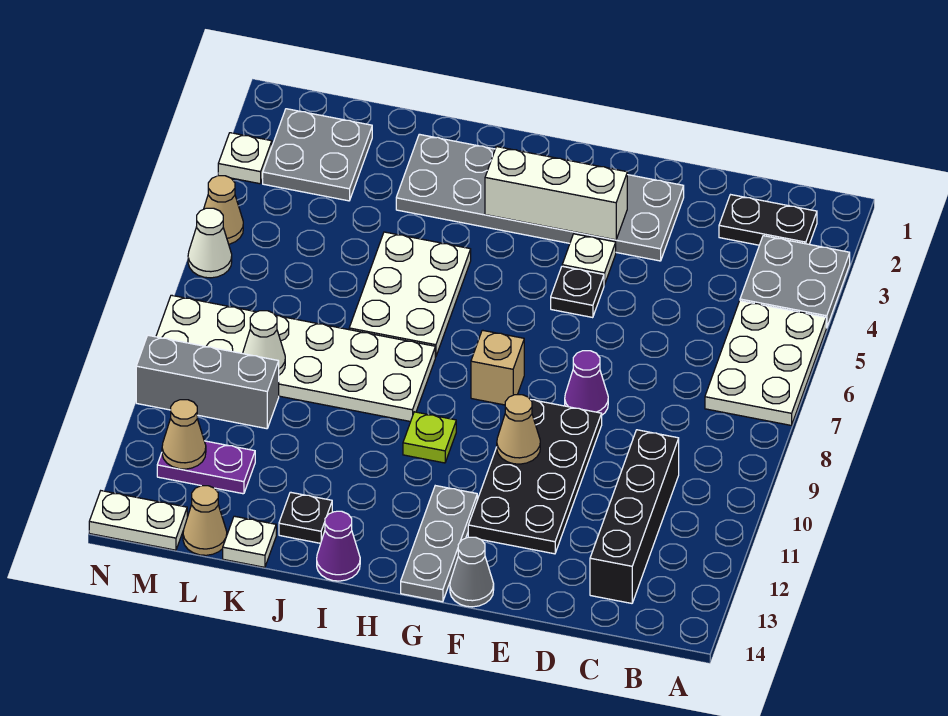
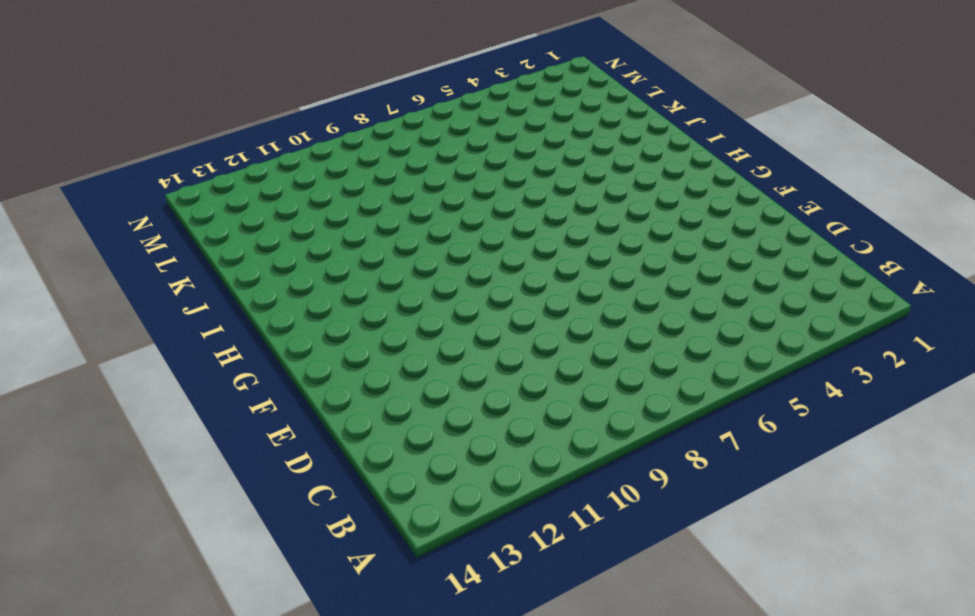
none -> grey plate A3:B4 level 1
none -> white plate A5:B7 level 1
none -> black plate B2:C2 level 1
none -> black brick C10:C13 level 1

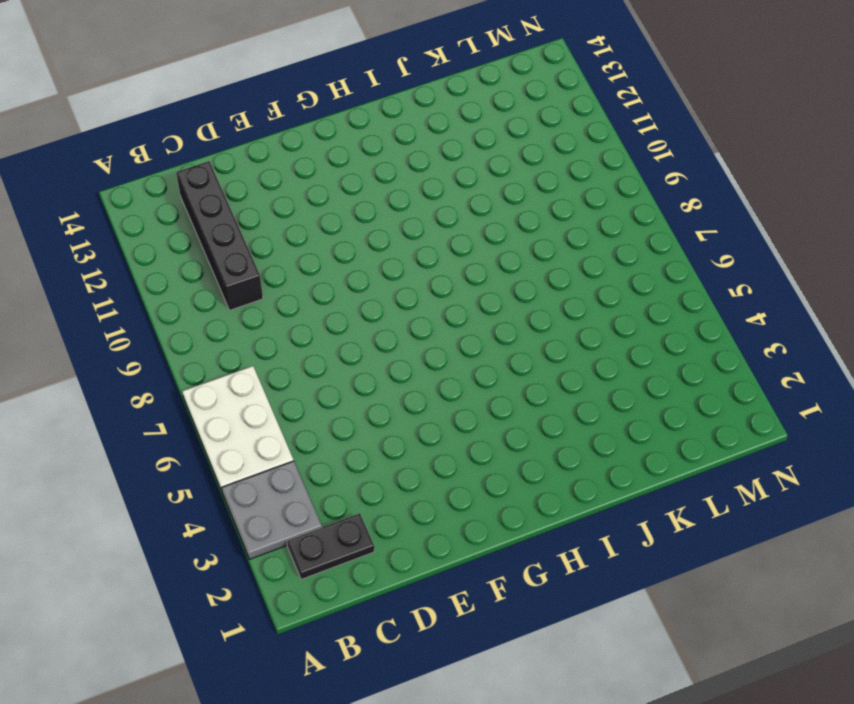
none -> grey plate E2:J3 level 1
none -> purple cone E8 level 1
none -> black plate E9:F12 level 1
none -> white plate F4 level 1

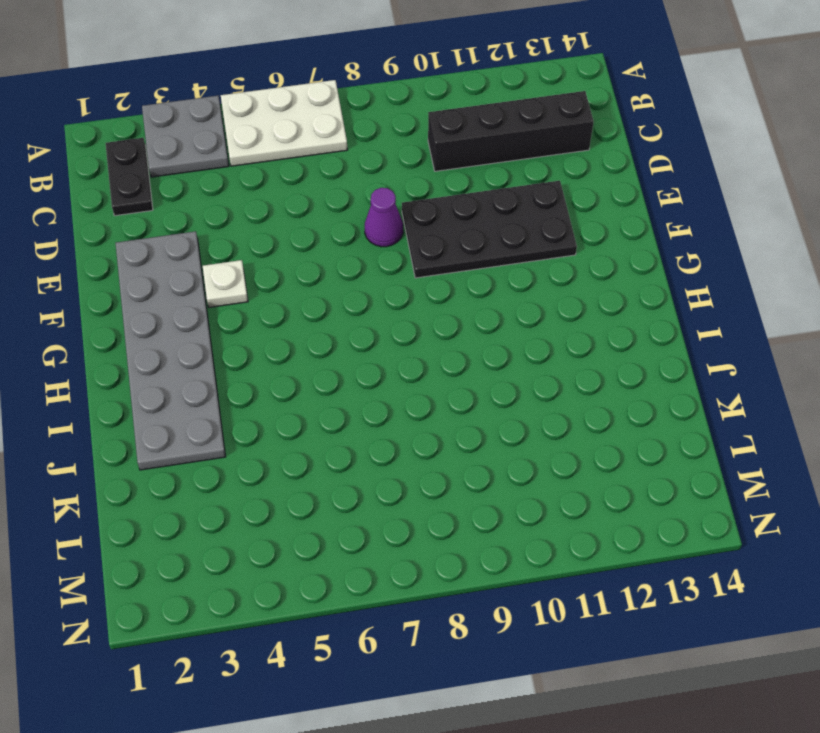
none -> black plate F5 level 1
none -> grey cone F14 level 1
none -> tan brick G8 level 1
none -> grey plate G12:G14 level 1

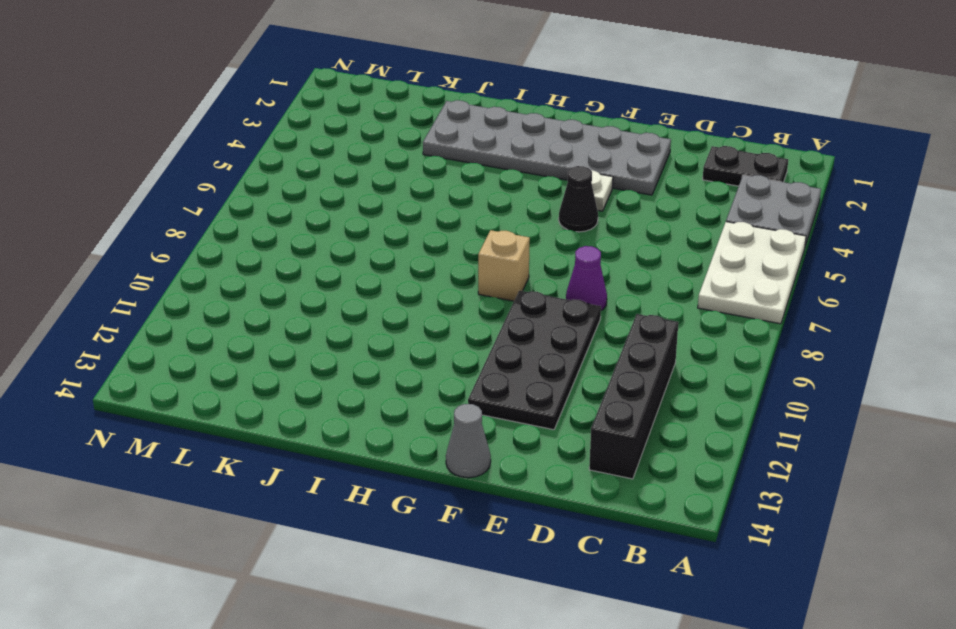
black cone F5 level 1 -> black plate F5 level 1
none -> grey plate G12:G14 level 1
none -> lime plate H10 level 1
none -> white plate I5:J7 level 1
none -> white plate I8:N9 level 1

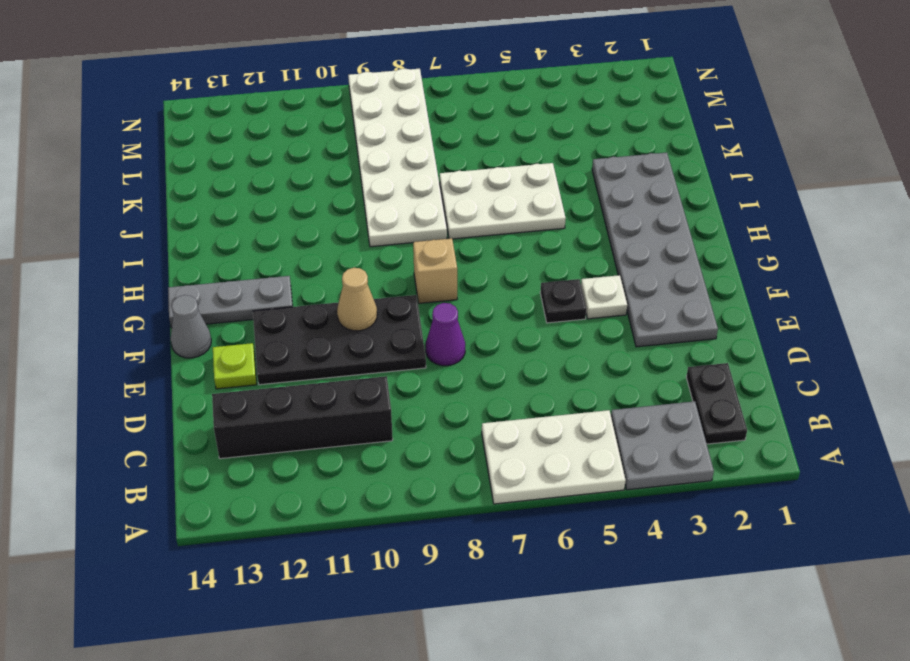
lime plate E13 level 1 -> lime plate H10 level 1
none -> purple cone I14 level 1
none -> black plate J13 level 1
none -> white plate K14 level 1
none -> grey plate L2:M3 level 1

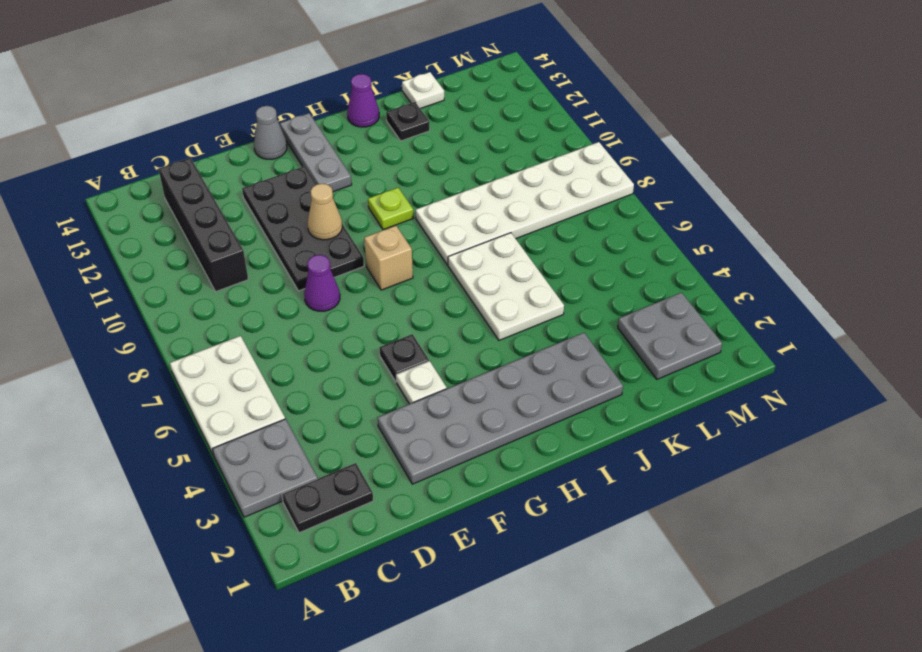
none -> grey brick L10:N10 level 1
none -> purple plate L12:M12 level 1
none -> tan cone L14 level 1
none -> white plate M14:N14 level 1

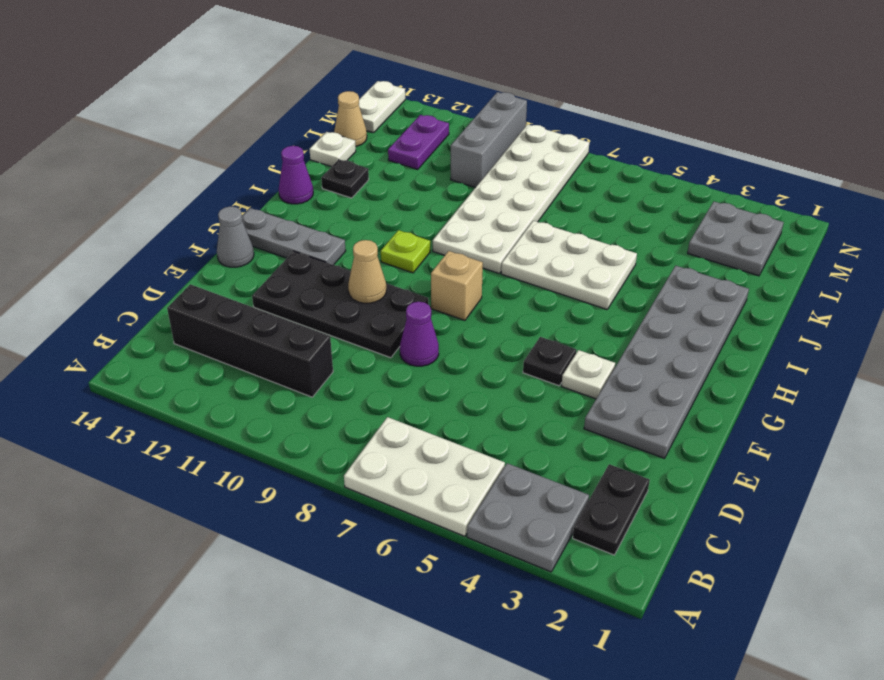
none -> white plate N3 level 1
none -> tan cone N5 level 1
none -> white cone N6 level 1
none -> white brick F3:H3 level 2

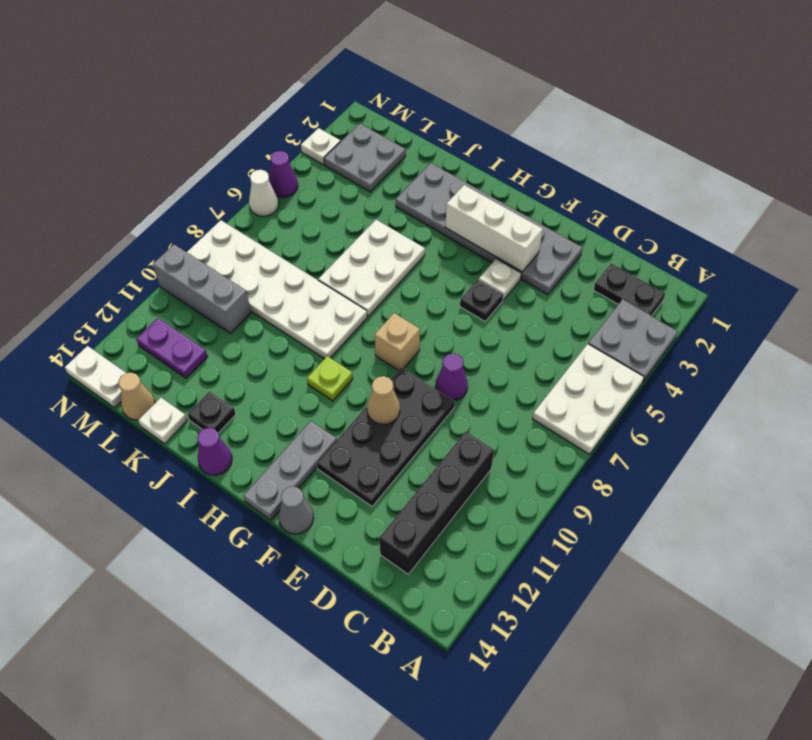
purple cone N5 level 1 -> tan cone N5 level 1
none -> white cone L9 level 2
none -> tan cone M12 level 2

